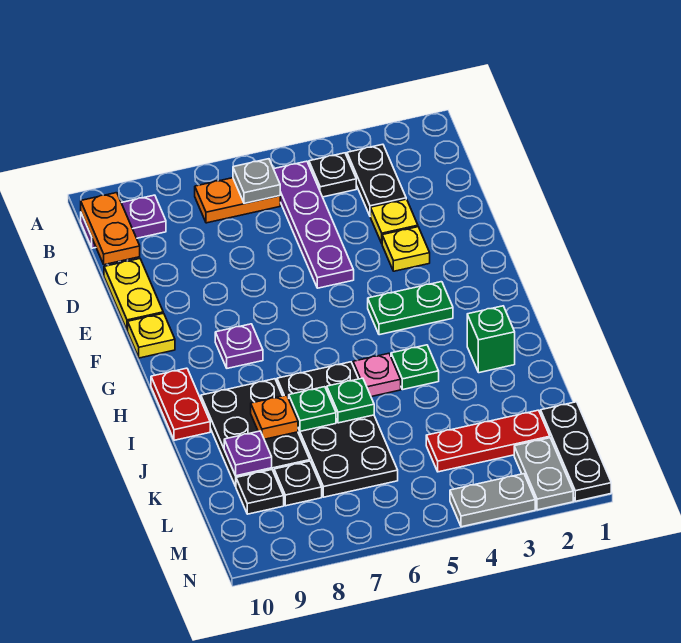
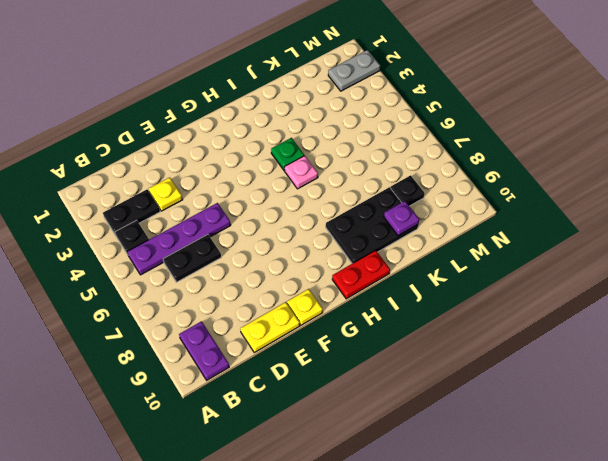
black plate C6:D6 level 1 -> none
none -> orange plate B6:B7 level 1
none -> yellow plate E3 level 1
none -> green plate G3:G4 level 1

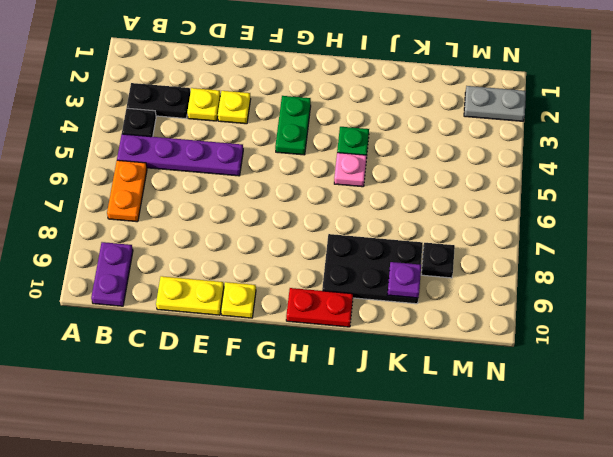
none -> purple plate G8 level 1
none -> green brick I2 level 1
none -> black plate I6:L7 level 1

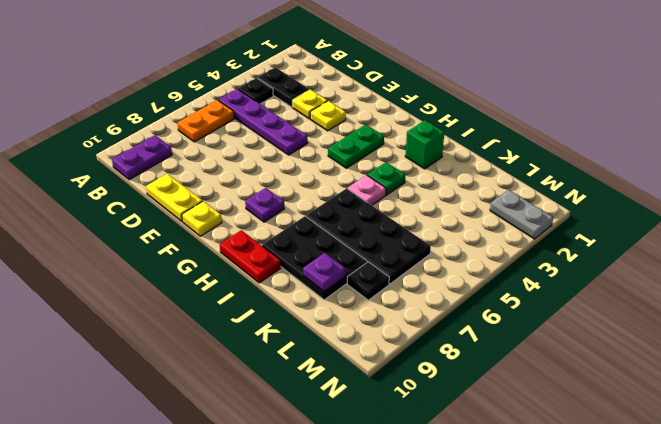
none -> black plate L1:N1 level 1
none -> red plate L2:L4 level 1
none -> black plate L9 level 1

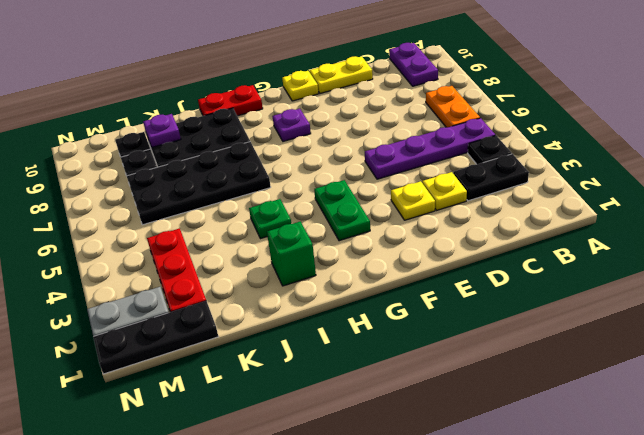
none -> pink plate I5 level 1
none -> grey plate N3:N4 level 1
none -> grey plate B6 level 2

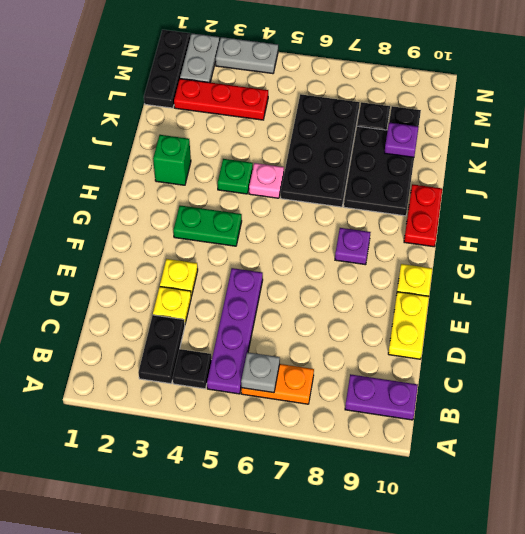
none -> orange plate B10:C10 level 2
none -> green plate J6 level 2
none -> green plate J7 level 2

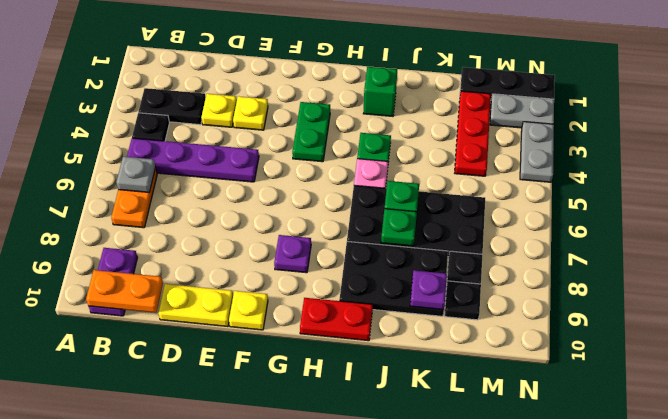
none -> orange plate J8 level 2

